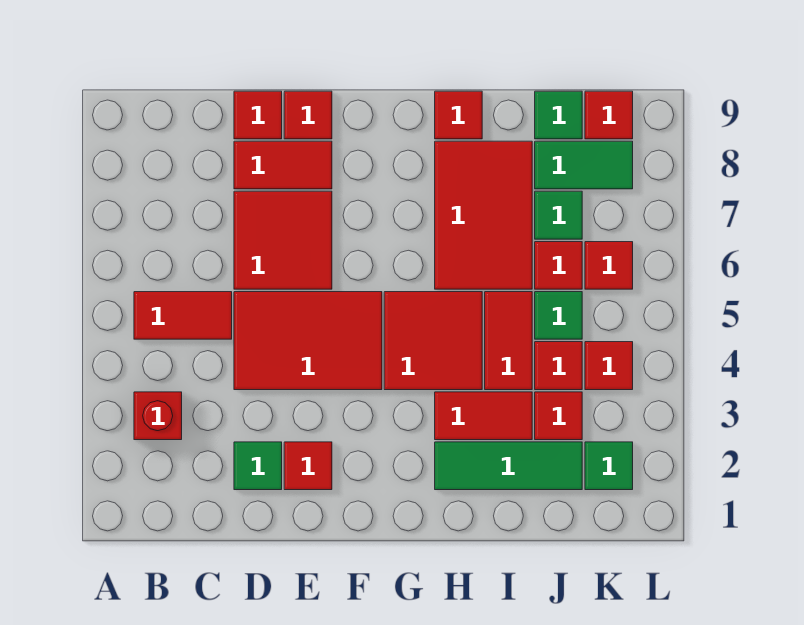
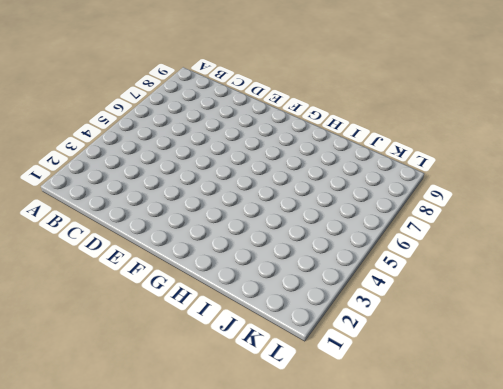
none -> red brick B3 level 1
none -> red tile B5:C5 level 1
none -> green tile D2 level 1

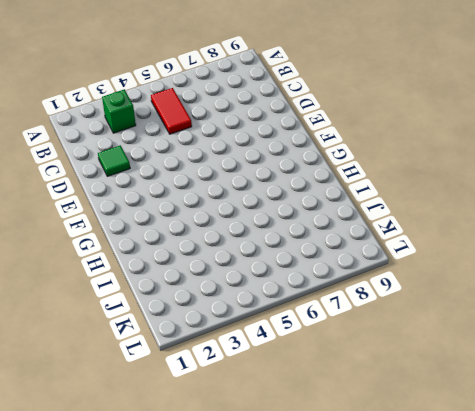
green brick B3 level 1 -> red brick B3 level 1
none -> red tile D4:F5 level 1
none -> red tile D6:E7 level 1
none -> red tile D8:E8 level 1

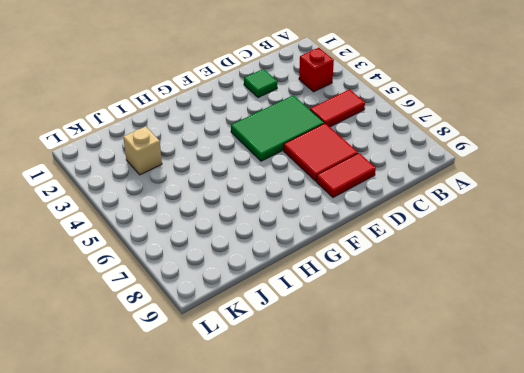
green tile D4:F5 level 1 -> red tile D4:F5 level 1
tan brick J3 level 1 -> red tile J3 level 1
none -> red tile D9 level 1
none -> red tile E2 level 1
none -> red tile E9 level 1

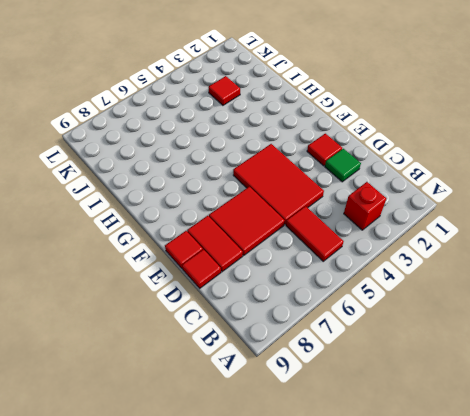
none -> red tile G4:H5 level 1
none -> green tile H2:J2 level 1
none -> red tile H3:I3 level 1

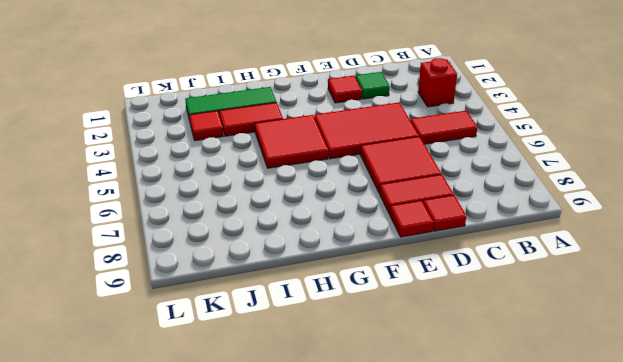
none -> red tile H6:I8 level 1
none -> red tile H9 level 1
none -> red tile I4:I5 level 1

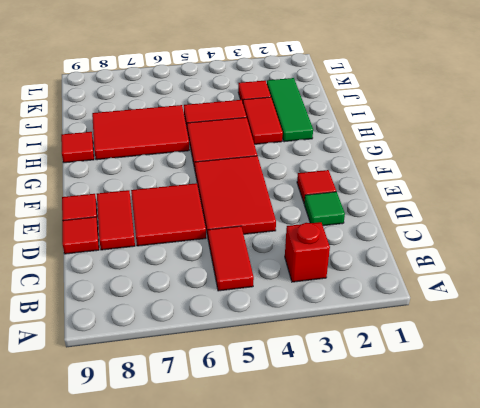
none -> red tile J4 level 1
none -> green tile J5 level 1
none -> red tile J6 level 1

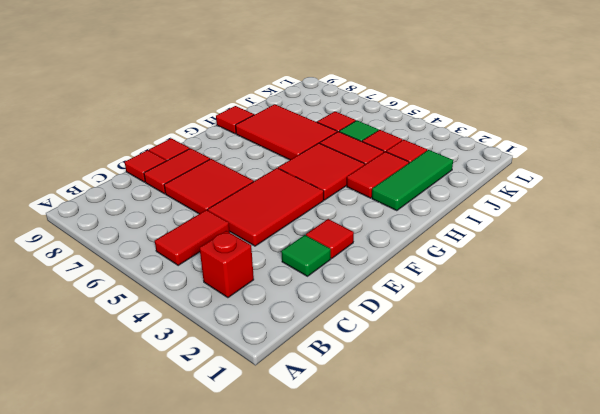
none -> green tile J7 level 1
none -> green tile J8:K8 level 1
none -> green tile J9 level 1

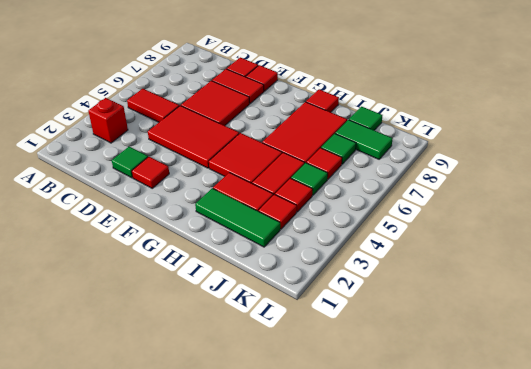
none -> green tile K2 level 1
none -> red tile K4 level 1
none -> red tile K6 level 1

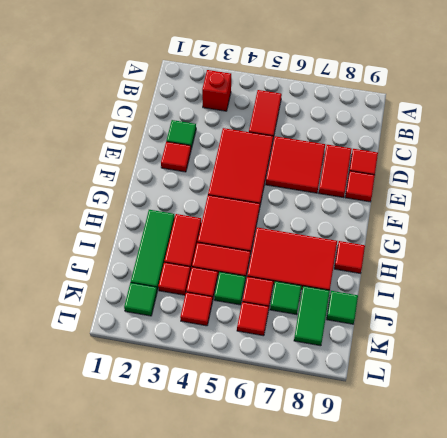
none -> red tile K9 level 1

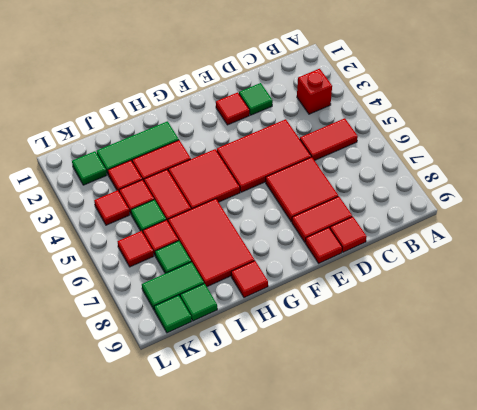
green tile K9 level 1 -> red tile K9 level 1

